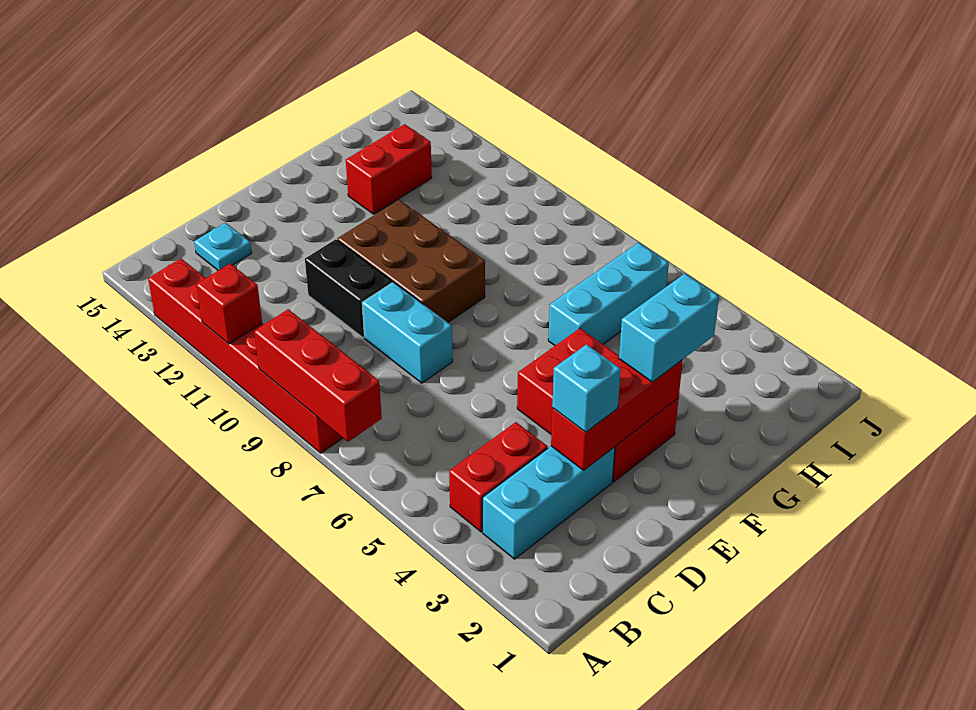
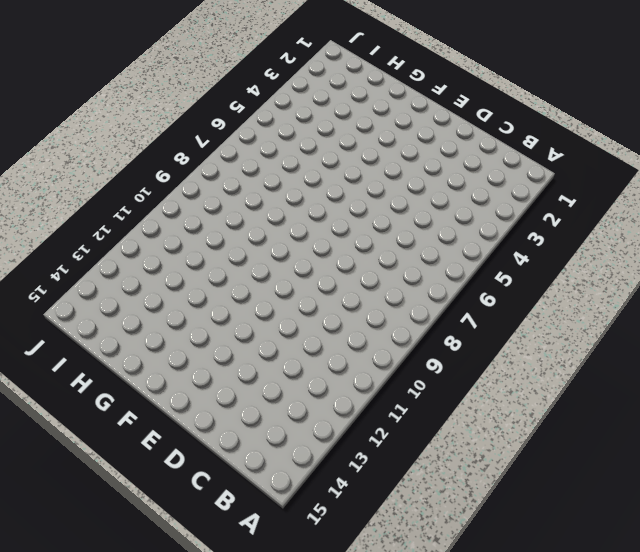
none -> red brick A8:A13 level 1
none -> cyan brick B3:D3 level 1
none -> red brick B4:C4 level 1

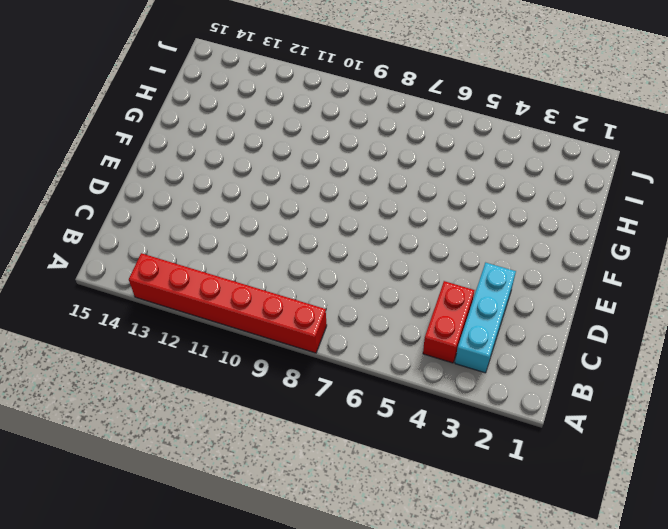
none -> cyan plate C14 level 1
none -> cyan brick D8:D9 level 1
none -> black brick D10:D11 level 1

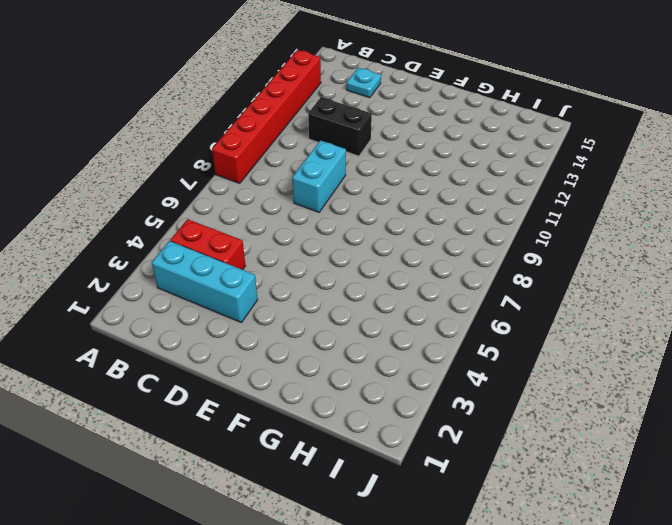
black brick C11:D11 level 1 -> black brick D10:D11 level 1
none -> red brick E3:F5 level 1
none -> brown brick E9:F11 level 1
none -> cyan brick G6:I6 level 1

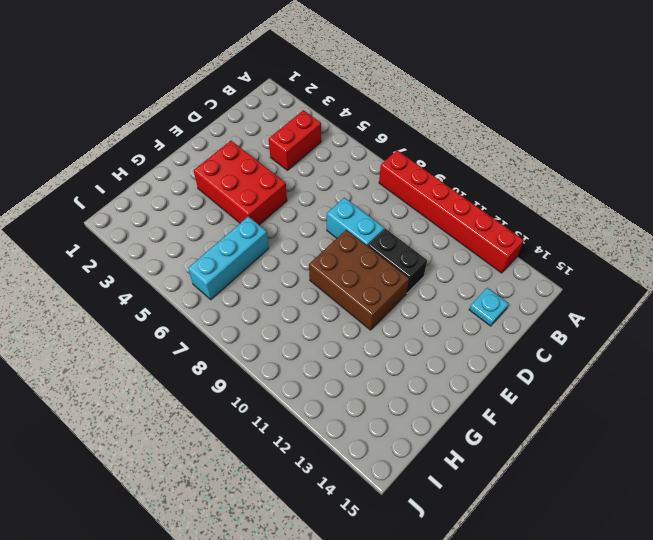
none -> cyan brick B3:D3 level 1
none -> red brick G13:H13 level 1
none -> red brick A7:A9 level 2

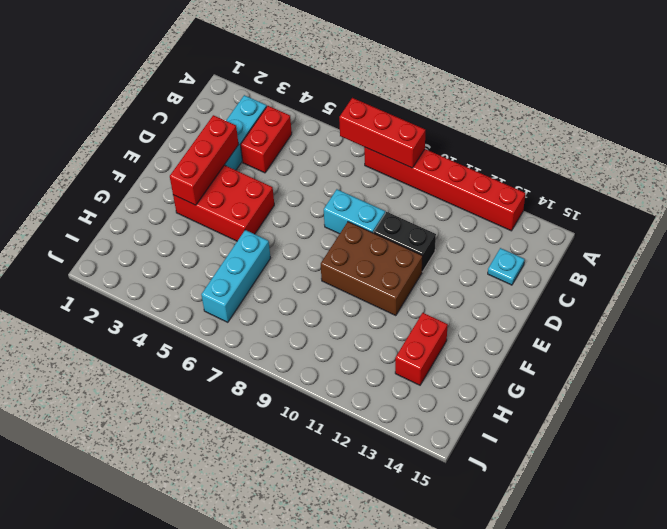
none -> red brick A11 level 2
none -> cyan brick D3 level 3
none -> cyan brick F3:G3 level 3

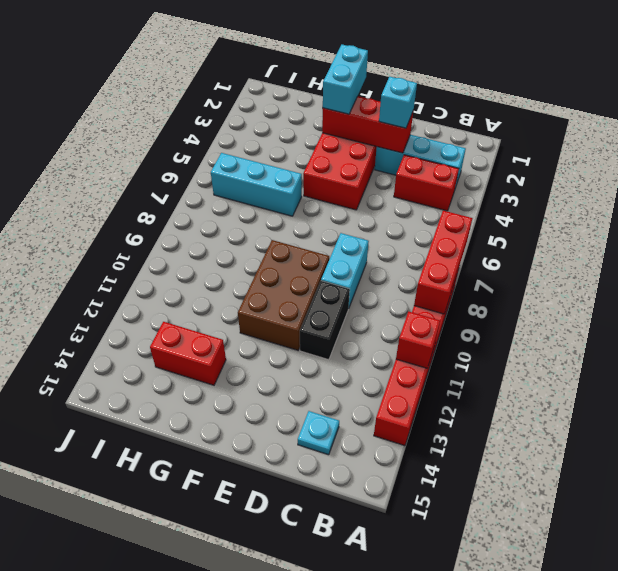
cyan brick F2:F3 level 3 -> cyan brick F3:G3 level 3

